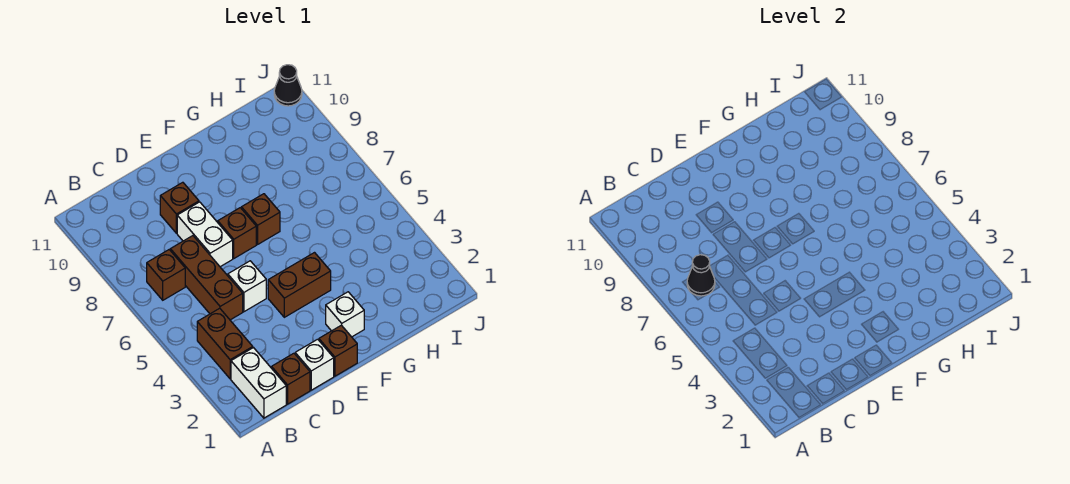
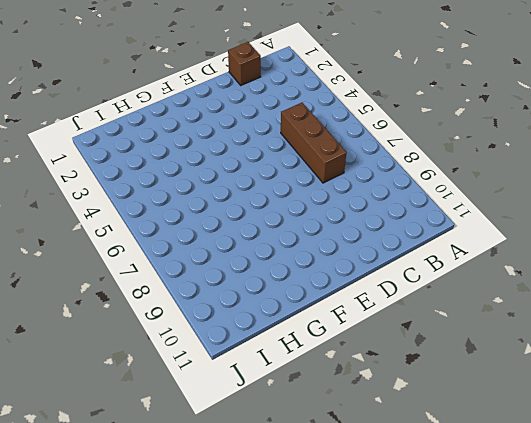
none -> white brick B1:B2 level 1
none -> brown brick B3:B4 level 1
none -> brown brick B7 level 1

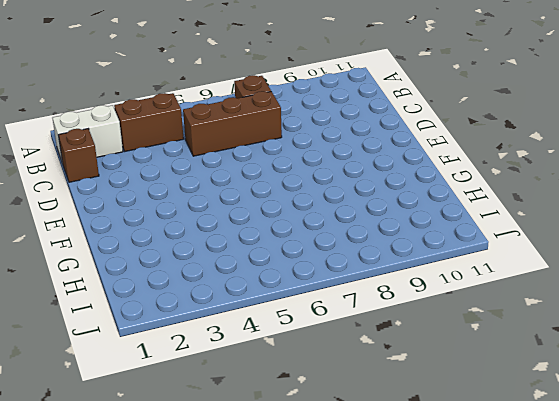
none -> white brick D1 level 1
none -> white brick D5 level 1
none -> white brick D7:D8 level 1

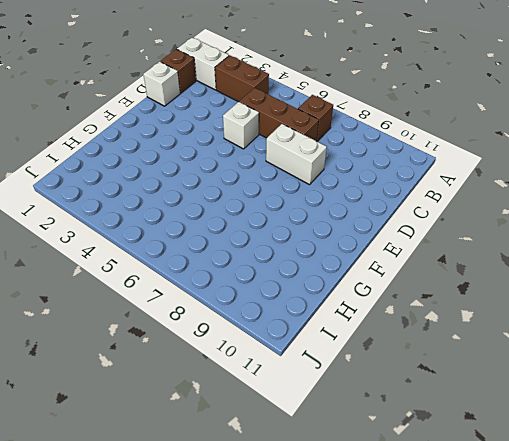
none -> brown brick D9 level 1
none -> brown brick E1 level 1
none -> brown brick E4:F4 level 1

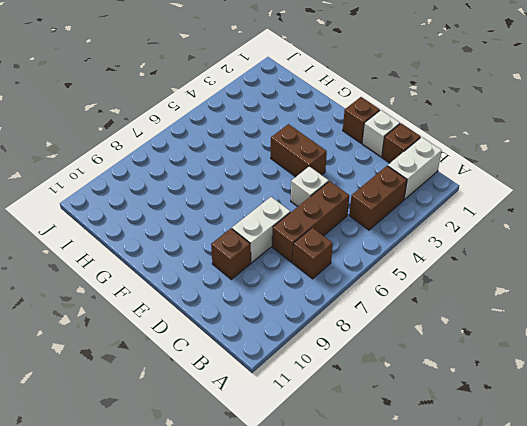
none -> brown brick E7 level 1
none -> white brick F2 level 1
none -> brown brick F7 level 1

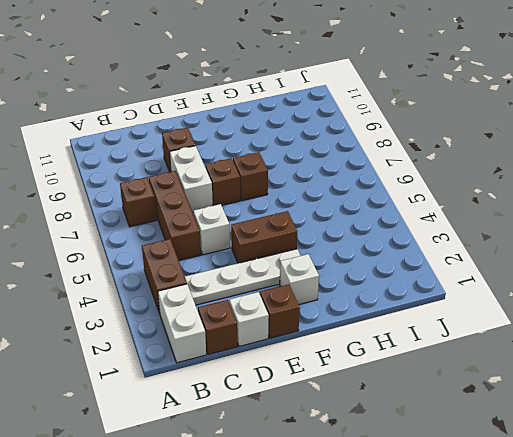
white plate C3:F3 level 1 -> none
none -> black cone J11 level 1
none -> black cone B7 level 2

